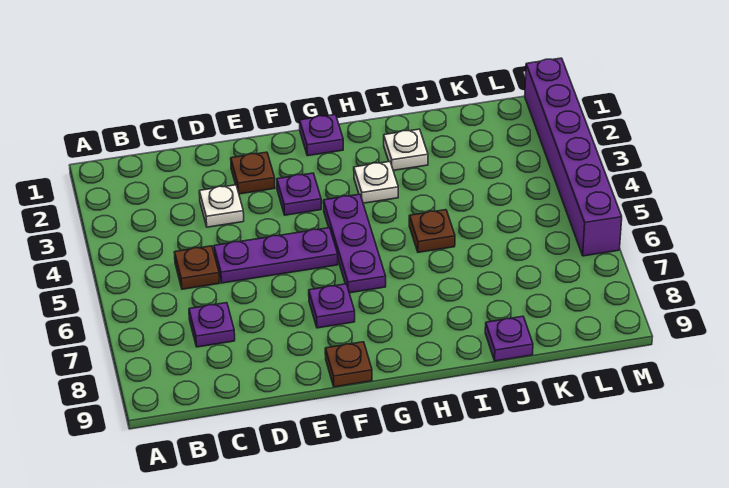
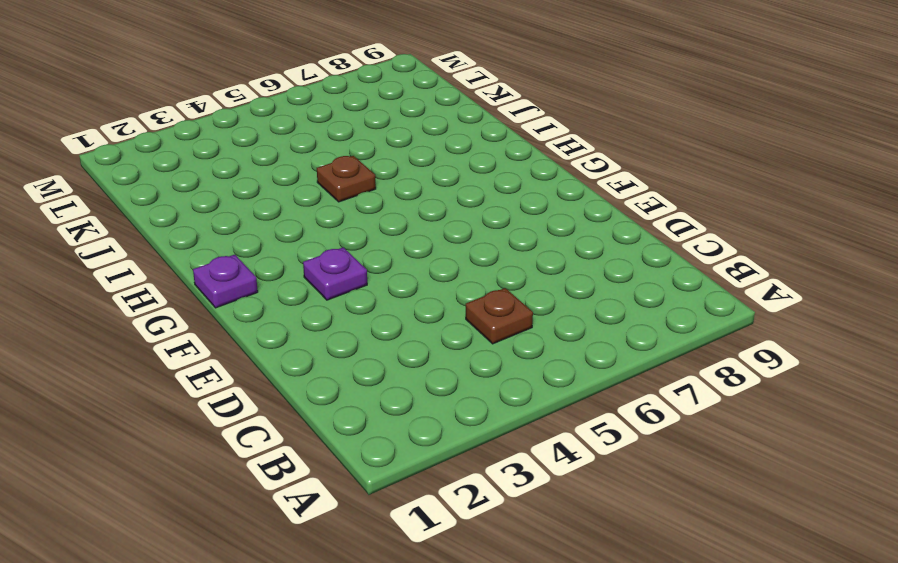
none -> purple plate C7 level 1
none -> white plate D3 level 1
none -> purple plate D5:F5 level 1

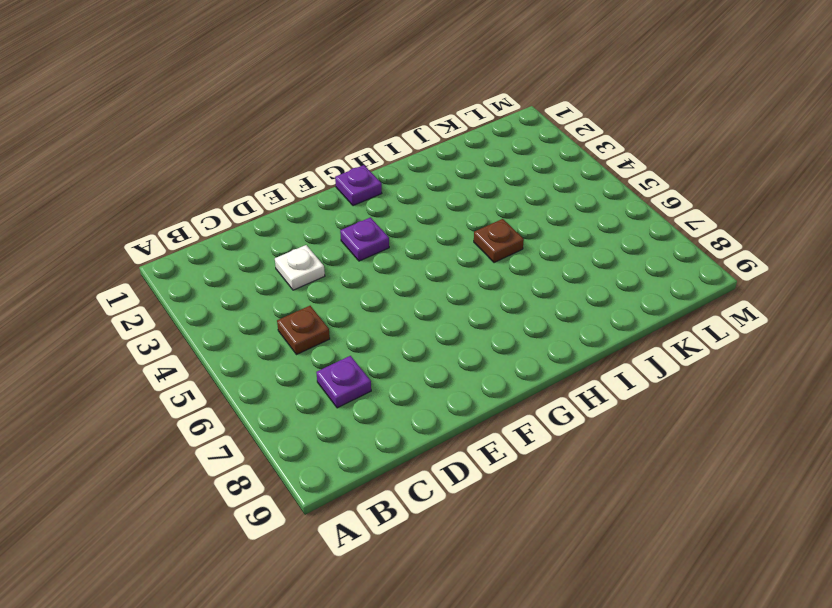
none -> purple plate D5:F5 level 1
none -> brown plate E2 level 1
none -> purple plate F7 level 1

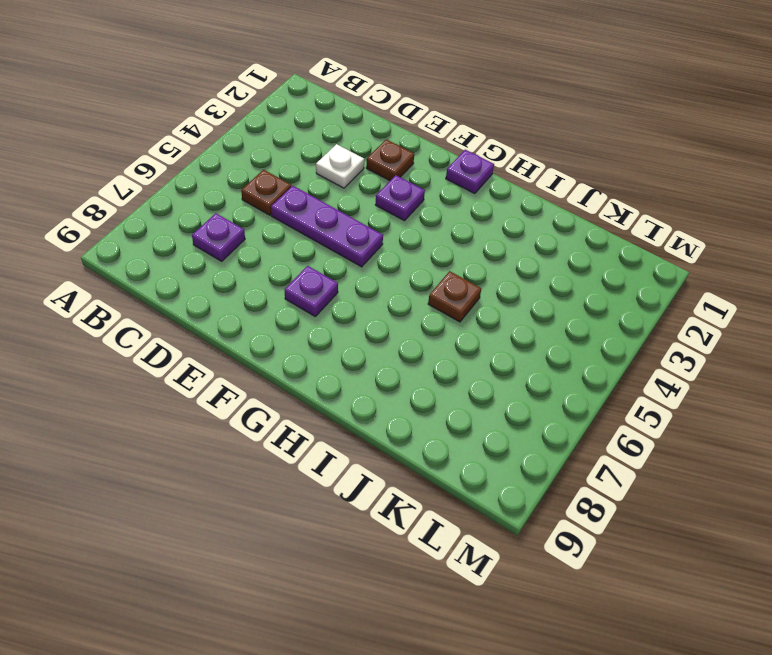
none -> brown plate F9 level 1
none -> purple plate G4:G6 level 1
none -> white plate H3 level 1

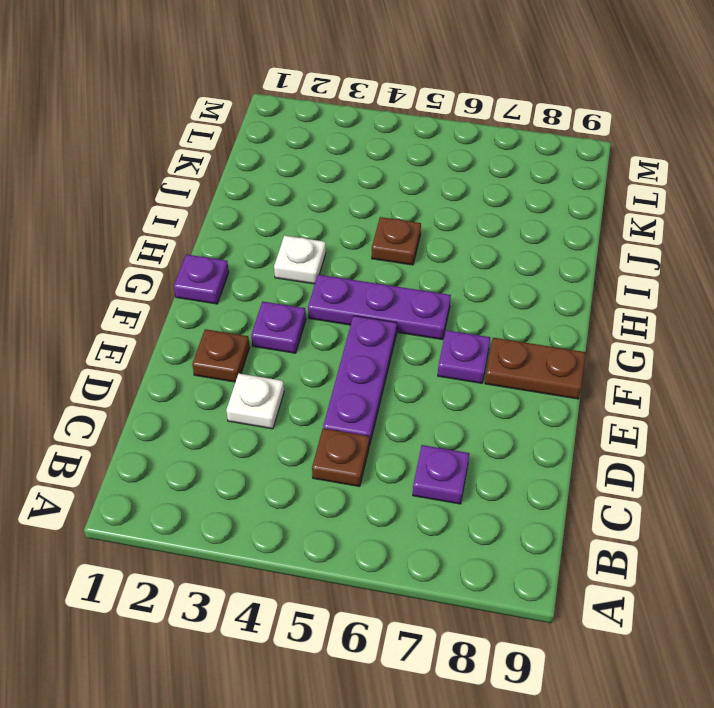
brown plate F8:F9 level 1 -> brown plate F9 level 1
none -> white plate I2 level 1
none -> purple plate J9 level 1
none -> purple brick M1:M6 level 1

